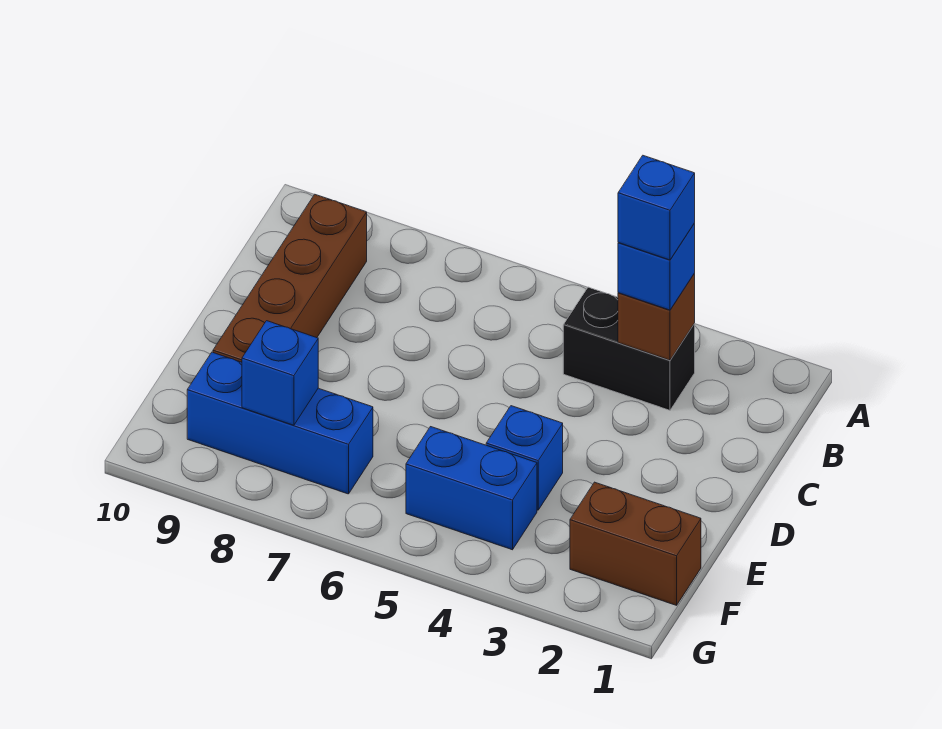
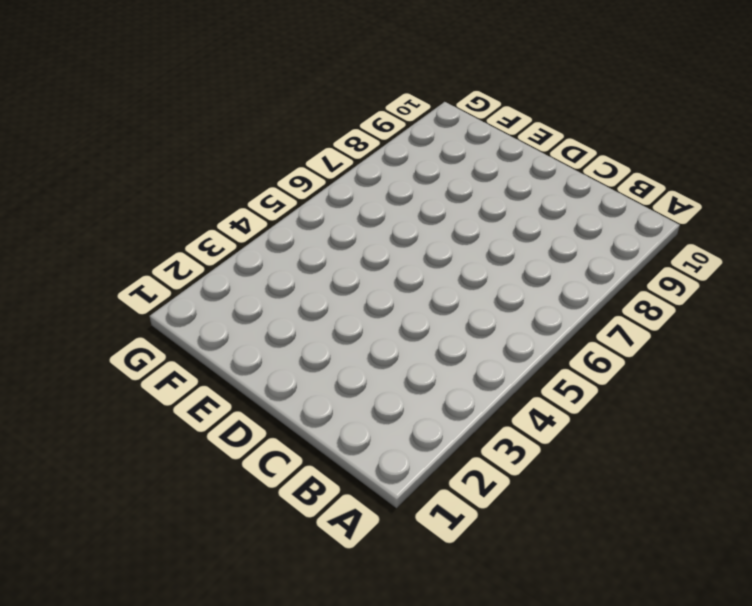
none -> black brick B3:B4 level 1
none -> brown brick B9:E9 level 1

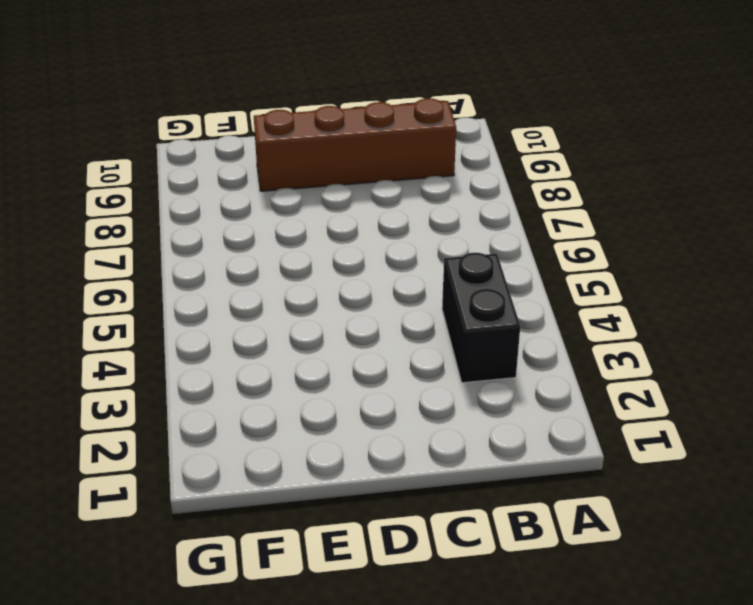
none -> blue brick E4 level 1
none -> brown brick F1:F2 level 1

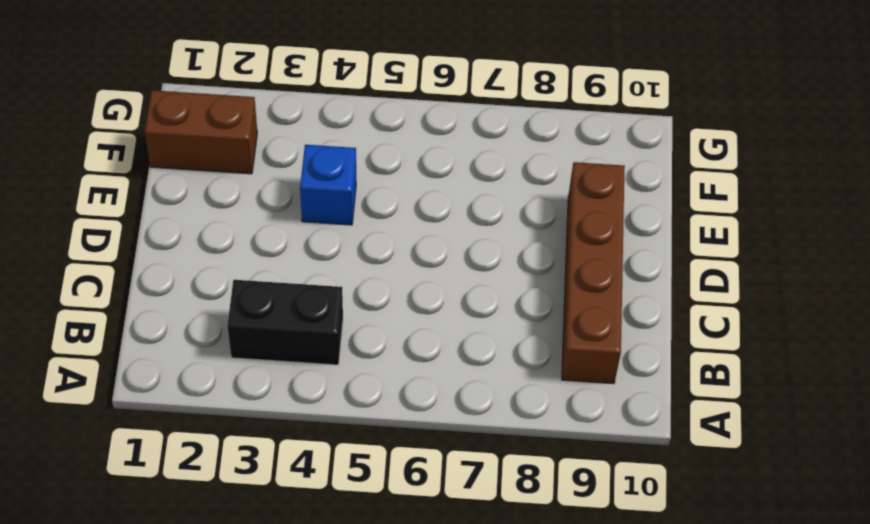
none -> blue brick F4:F5 level 1
none -> blue brick F7:F9 level 1

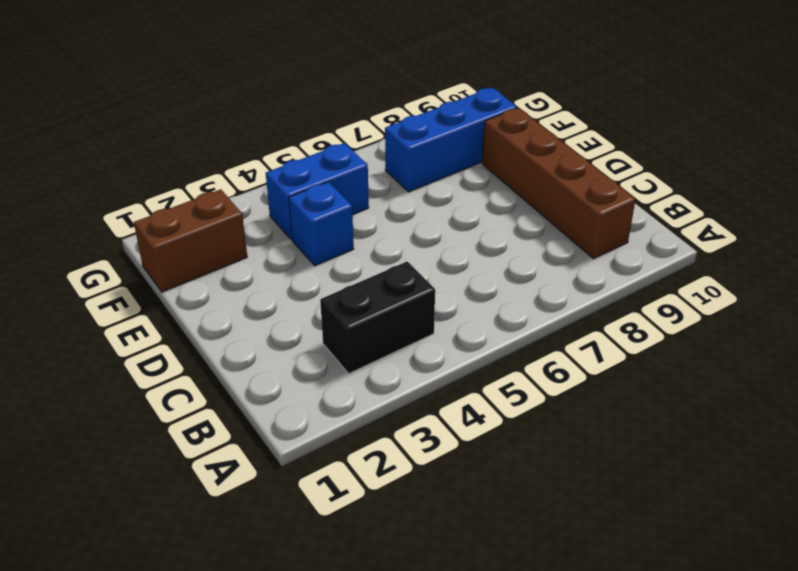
none -> brown brick B3 level 2
none -> blue brick F8 level 2

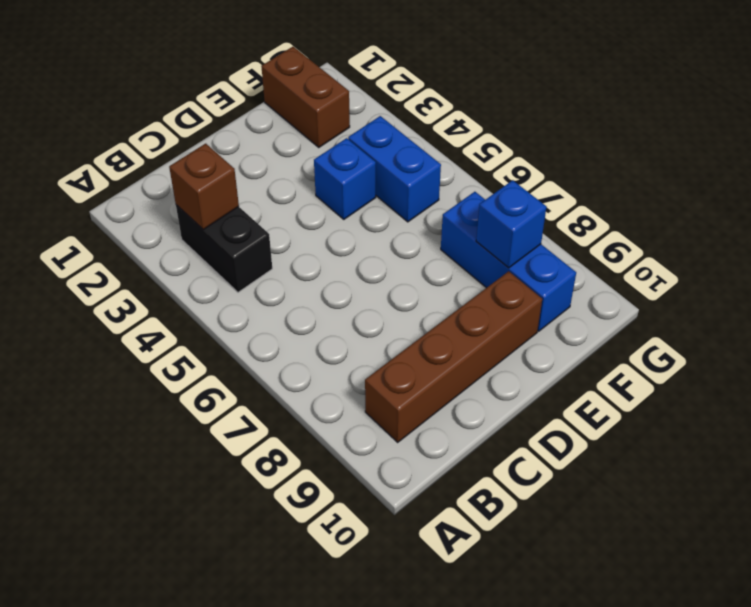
none -> blue brick B3 level 3
none -> blue brick B3 level 4

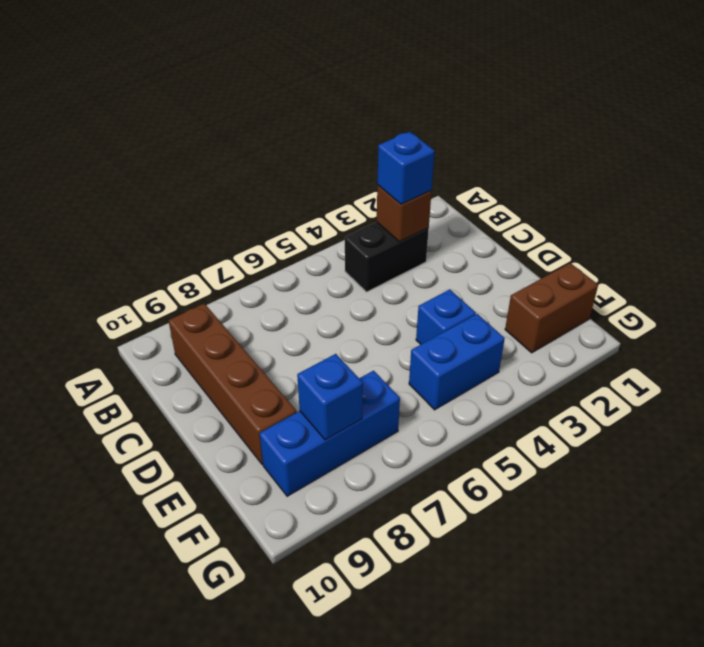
none -> blue brick B3 level 4

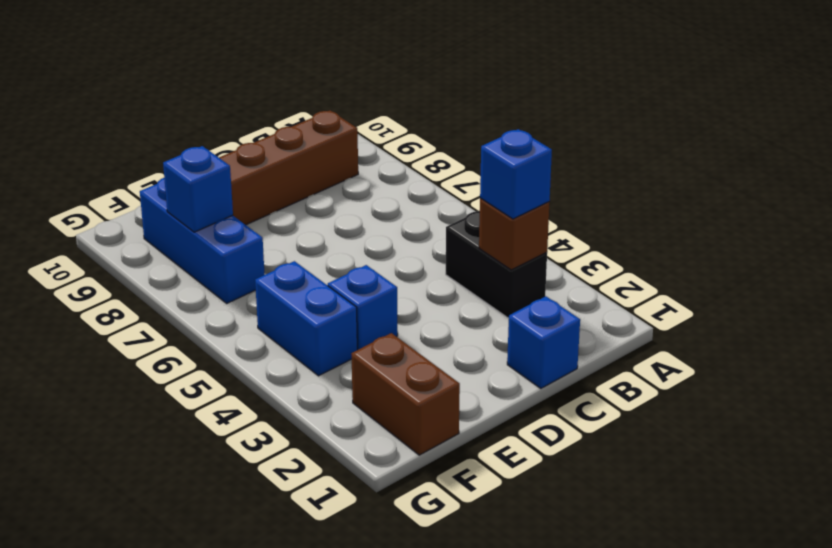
blue brick C1 level 1 -> blue brick B3 level 4

